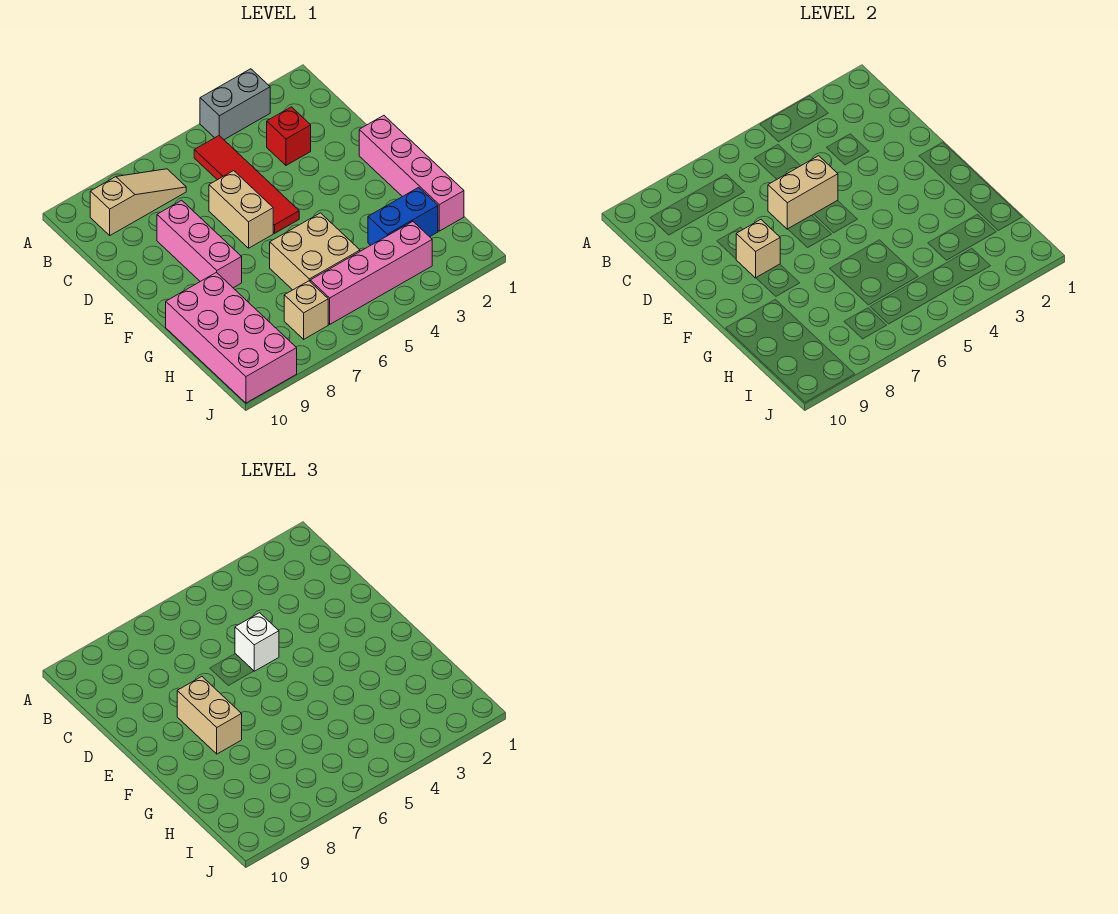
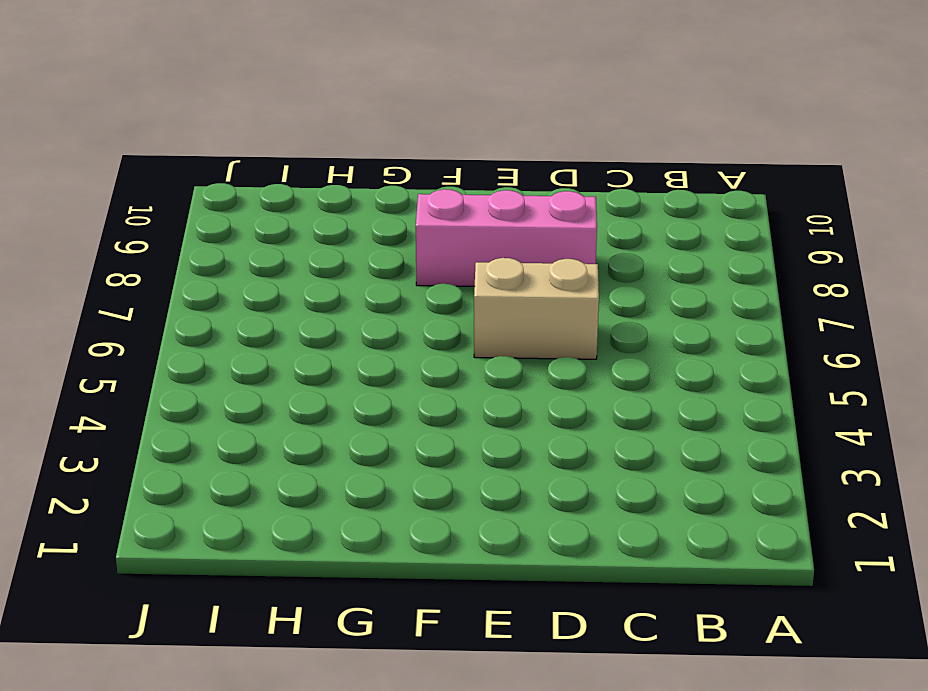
none -> grey brick A3:A4 level 1
none -> red tile B5:E5 level 1
none -> tan slope B7:B9 level 1 top 9

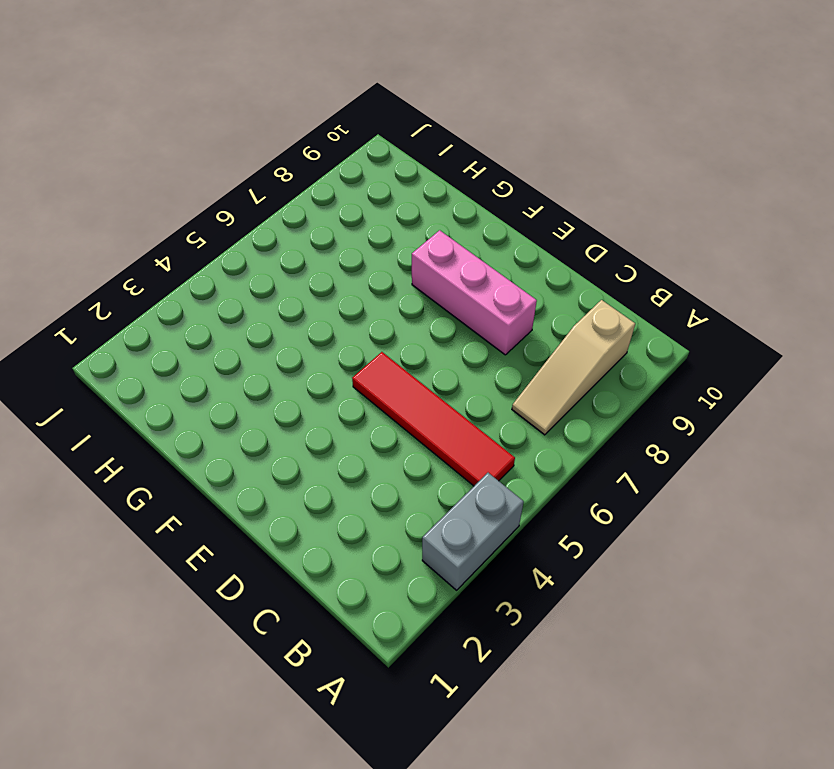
none -> red brick C3 level 1
none -> tan brick D6:E6 level 1
none -> pink brick E1:H1 level 1

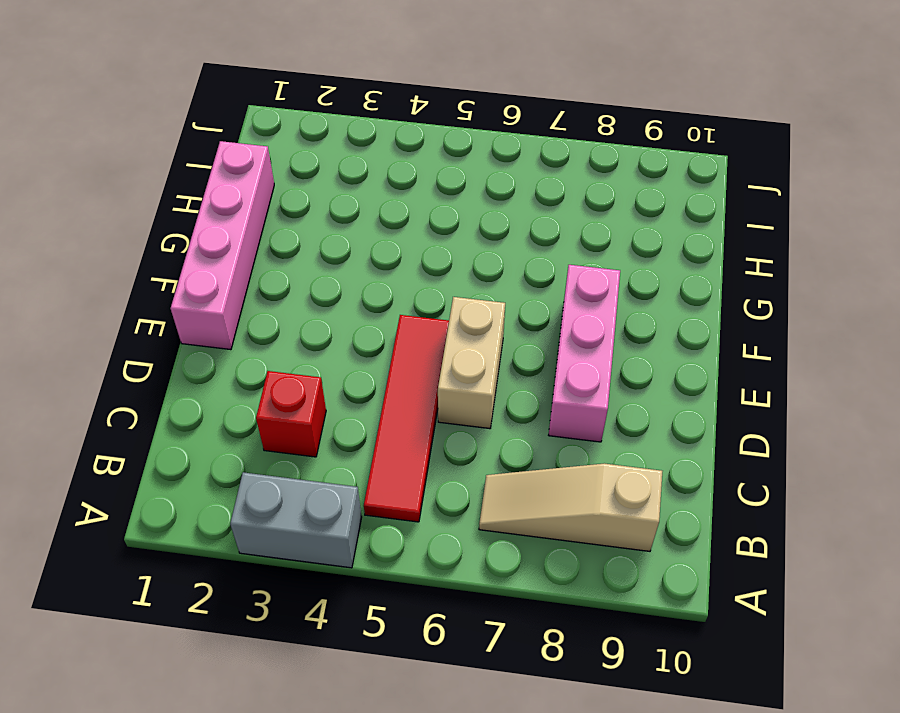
none -> tan brick G5:H6 level 1
none -> pink brick G9:J10 level 1
none -> blue brick H2:H3 level 1

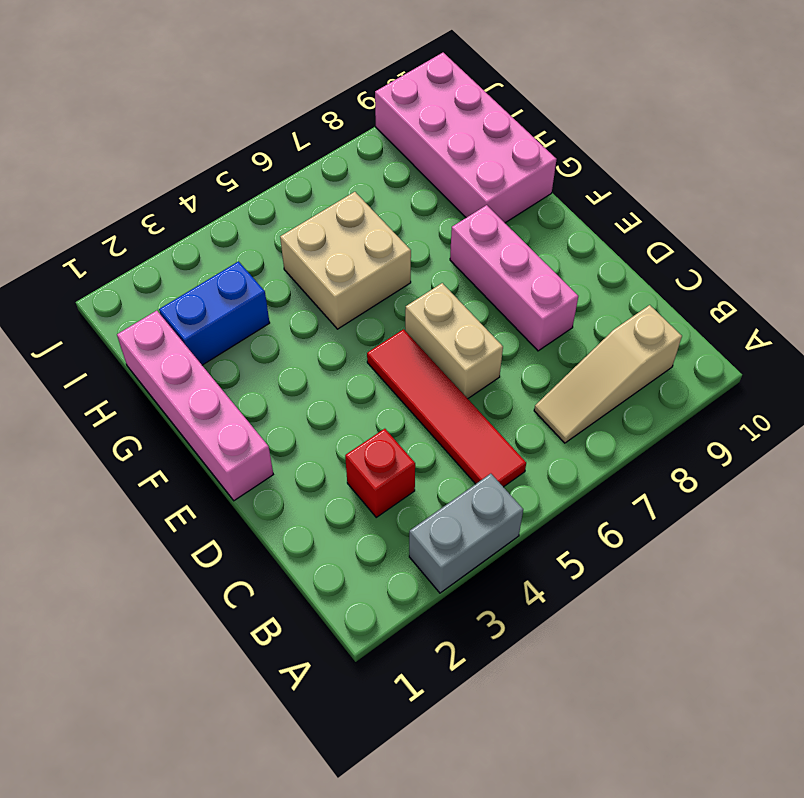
none -> pink brick I3:I6 level 1
none -> tan brick I7 level 1
none -> tan brick D5:D6 level 2

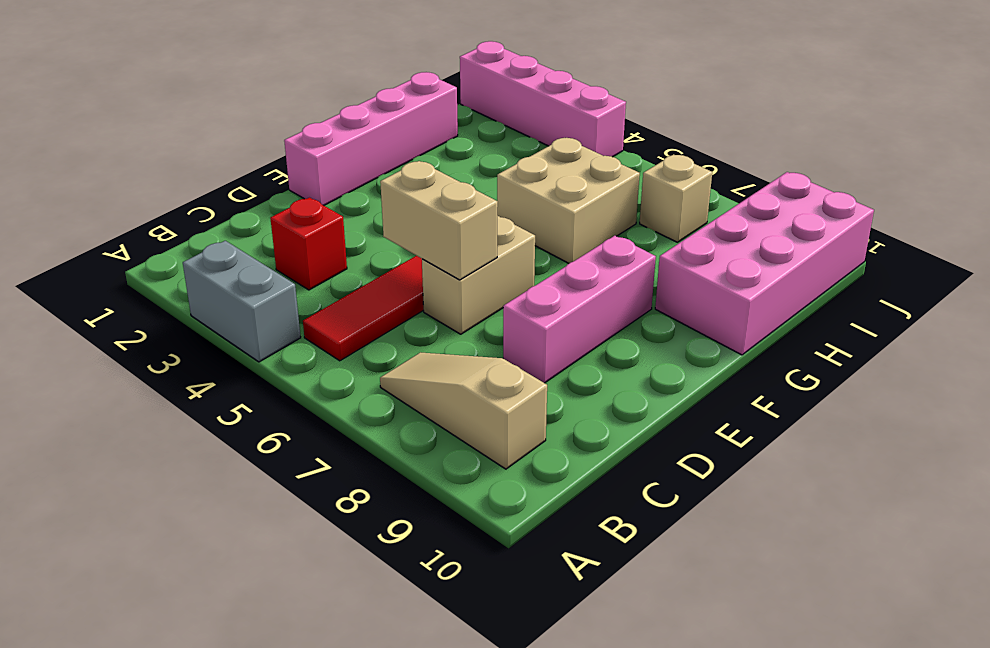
pink brick J1:J4 level 1 -> pink brick I3:I6 level 1
none -> blue brick H2:H3 level 1
none -> tan brick E8 level 2
none -> white brick D5 level 3

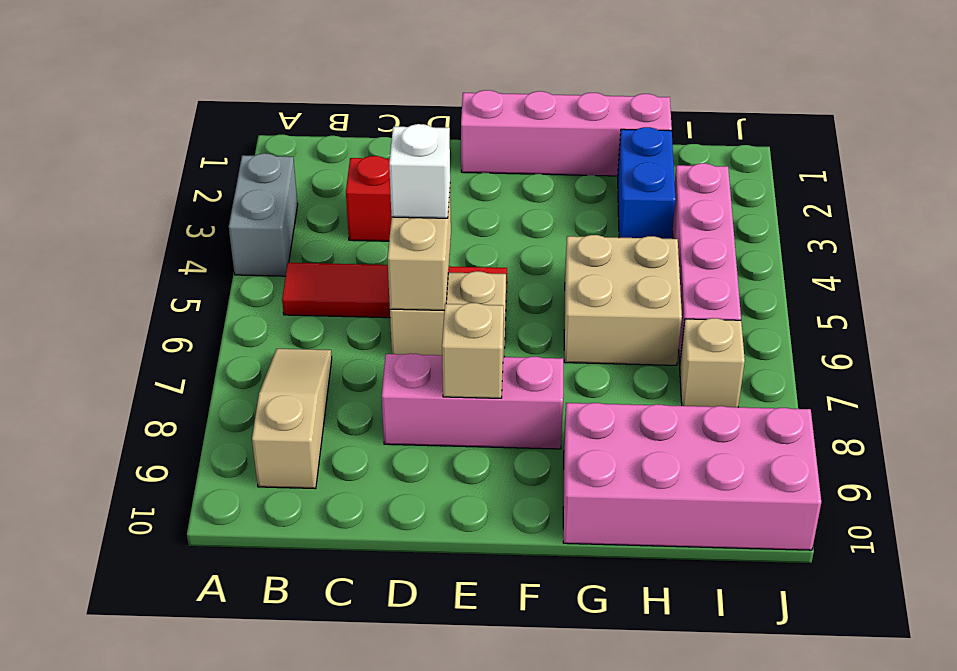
none -> tan brick E8:F8 level 3

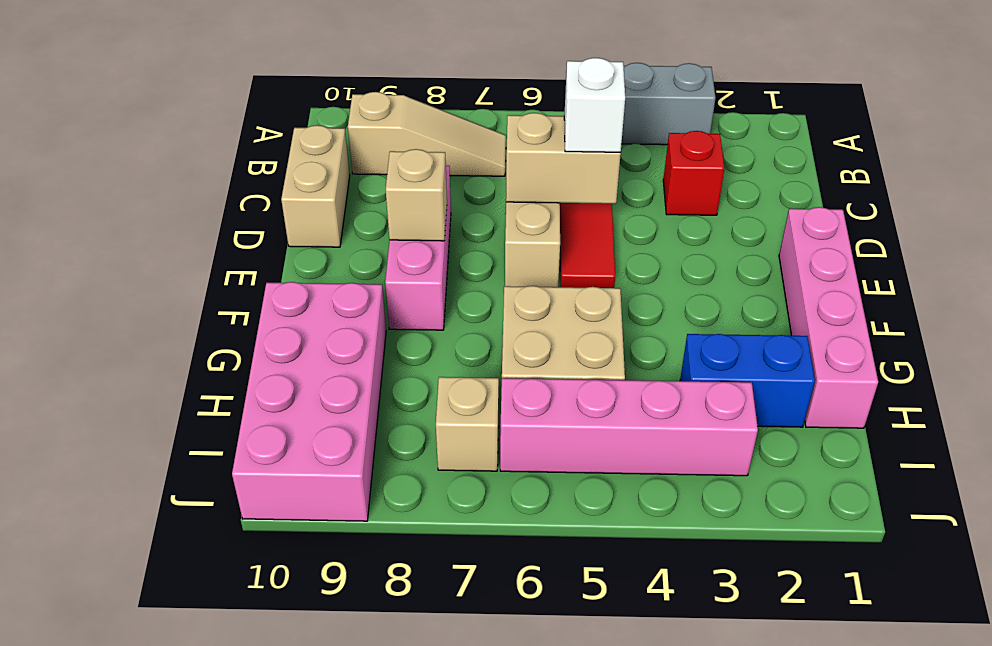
tan brick C10:D10 level 1 -> tan brick E8:F8 level 3

